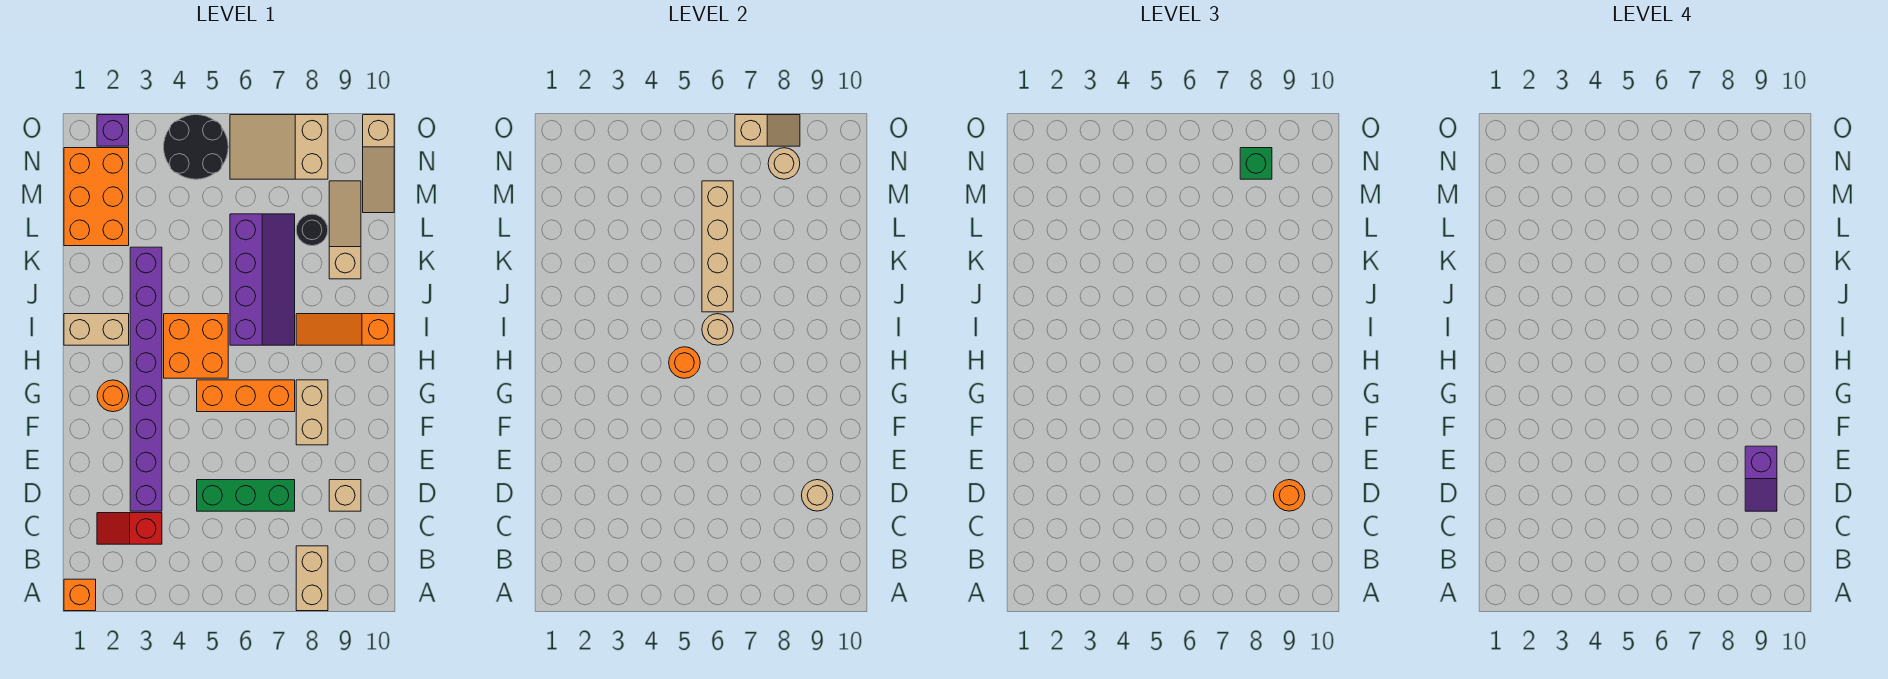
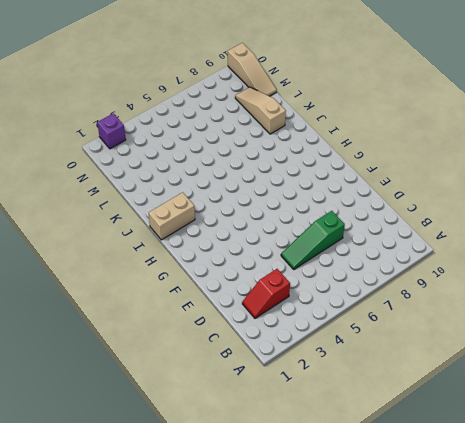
green slope D5:D7 level 1 top 7 -> green brick D5:D7 level 1
none -> orange brick A1 level 1
none -> tan brick A8:B8 level 1
none -> purple brick D3:K3 level 1

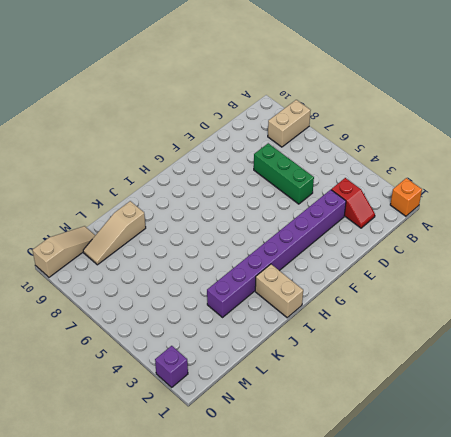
none -> tan brick D9 level 1
none -> tan brick F8:G8 level 1
none -> orange round brick G2 level 1

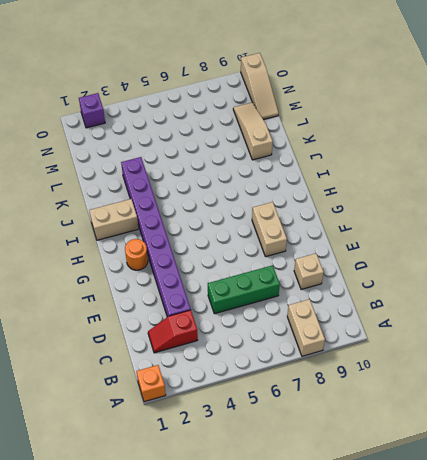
none -> orange brick G5:G7 level 1
none -> orange brick H4:I5 level 1
none -> purple slope I6:L7 level 1 top 6

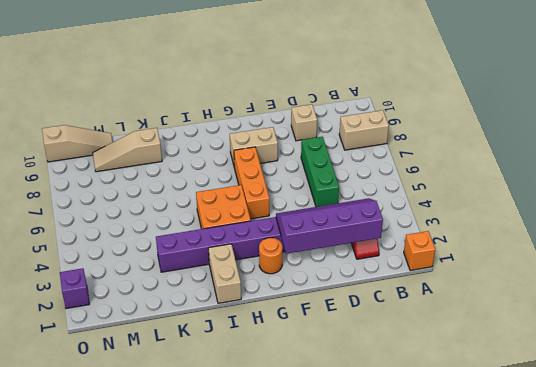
purple slope C2:F3 level 2 top 2 -> purple slope I6:L7 level 1 top 6
none -> orange slope I8:I10 level 1 top 10
none -> orange brick L1:N2 level 1
none -> black round brick L8 level 1

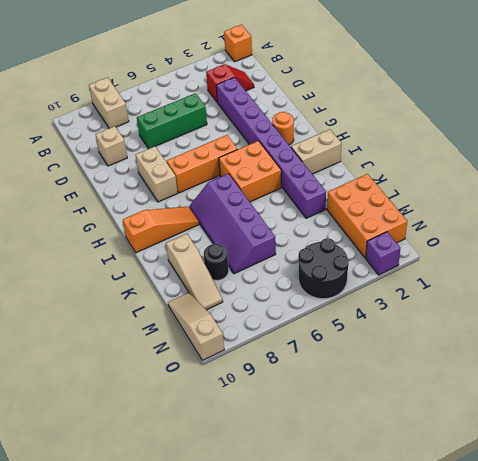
none -> tan slope N6:O8 level 1 top 8
none -> tan round brick D9 level 2
none -> orange round brick H5 level 2

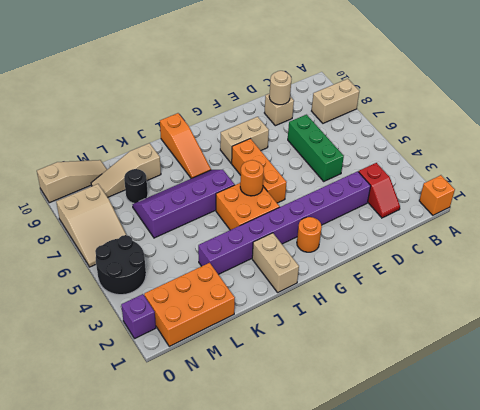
none -> tan round brick I6 level 2
none -> tan brick J6:M6 level 2
none -> tan round brick N8 level 2

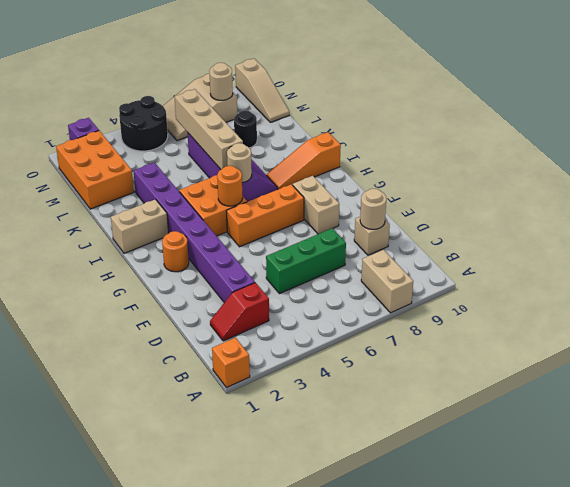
none -> tan slope K9:M9 level 1 top K
none -> tan slope O7:O8 level 2 top 7
none -> orange round brick D9 level 3

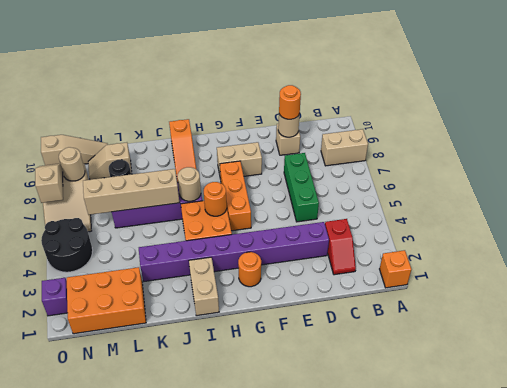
tan slope L9:M9 level 1 top L -> tan slope K9:M9 level 1 top K
none -> green brick N8 level 3
none -> purple slope D9:E9 level 4 top E

